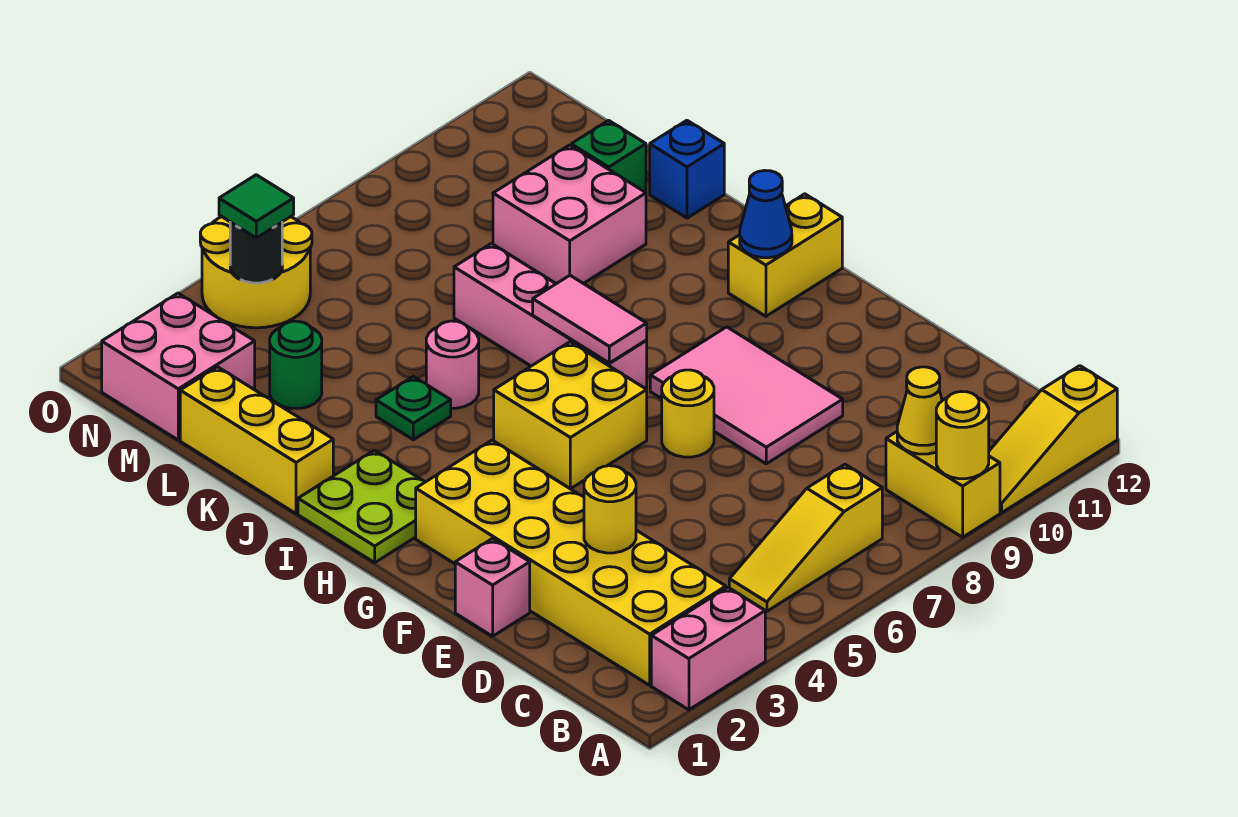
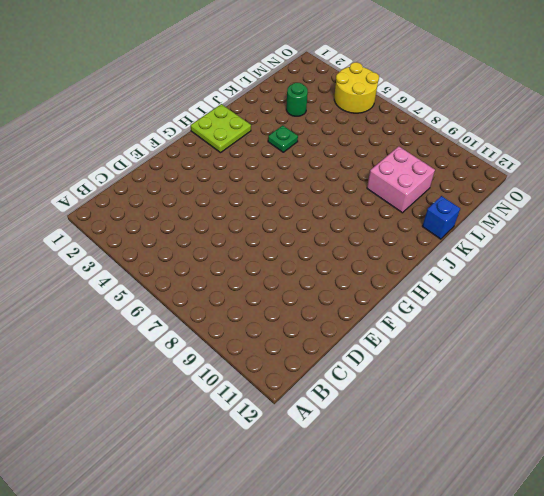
none -> pink brick A2:A3 level 1
none -> yellow brick A9:B9 level 1
none -> yellow slope A10:A12 level 1 top 12

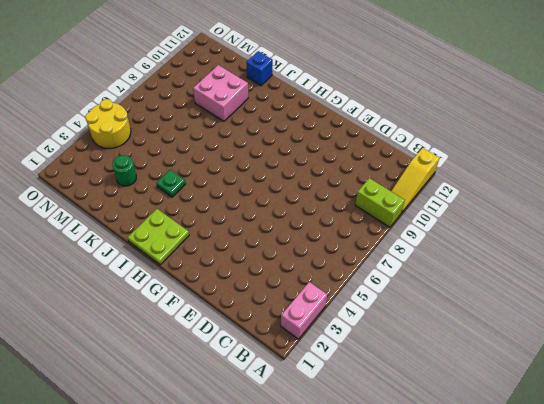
lime brick A9:B9 level 1 -> yellow brick A9:B9 level 1
none -> yellow brick B2:G3 level 1
none -> yellow slope B5:B7 level 1 top 7
none -> pink brick E1 level 1

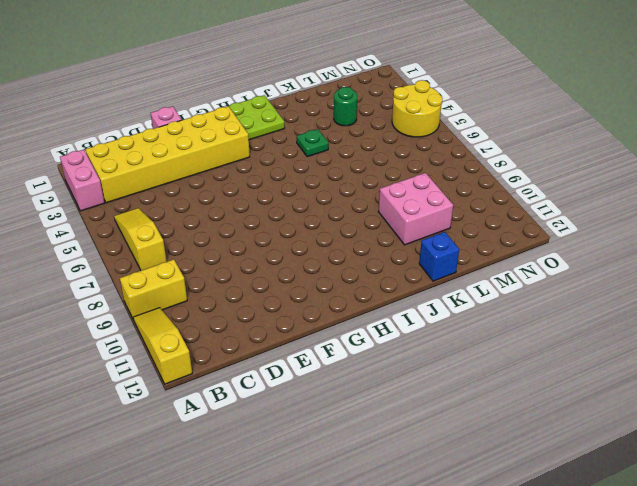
none -> pink tile E8:G9 level 1
none -> yellow round brick F7 level 1
none -> yellow brick G5:H6 level 1

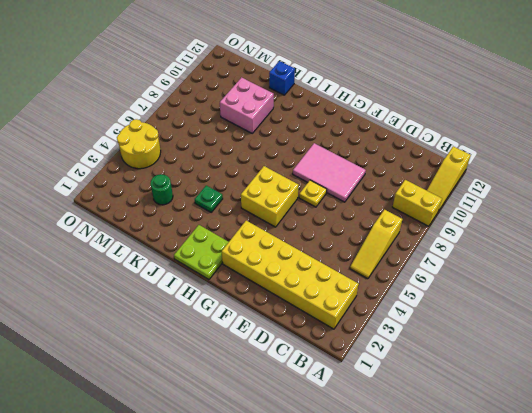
yellow plate F7 level 1 -> yellow round brick F7 level 1
none -> pink brick A2:A3 level 1
none -> pink brick E1 level 1
none -> pink brick H7:K7 level 1

